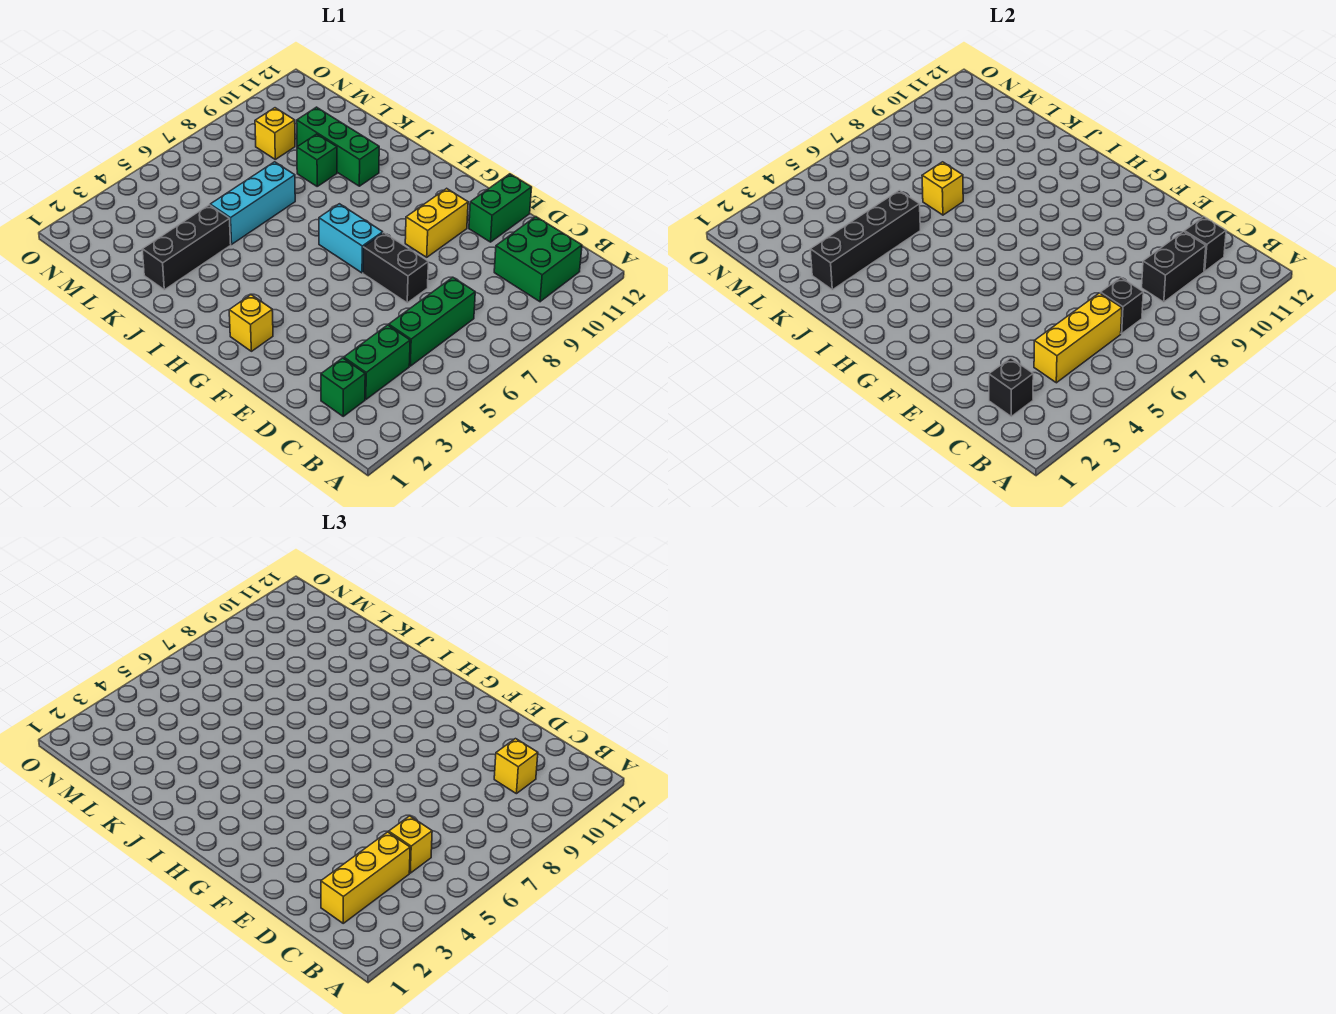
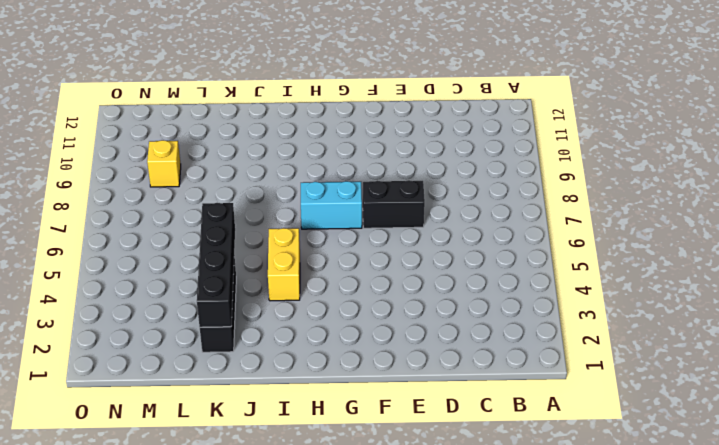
yellow brick I4:I5 level 1 -> yellow brick F9:F10 level 1
none -> green brick B10:C11 level 1
none -> green brick C2 level 1
none -> green brick C3:C4 level 1

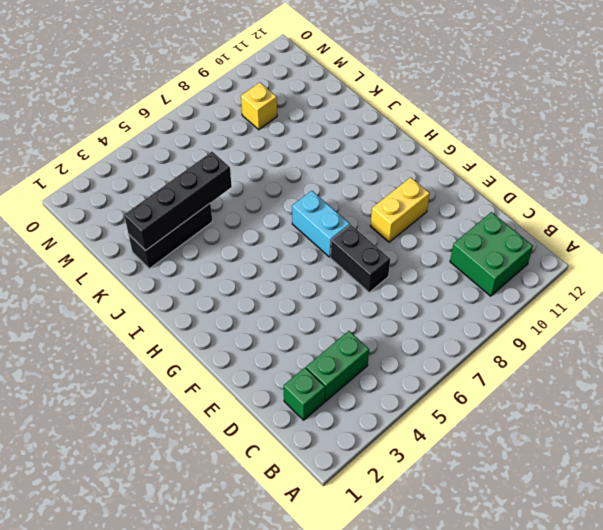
none -> green brick C5:C7 level 1
none -> green brick E11:E12 level 1
none -> yellow brick G2 level 1

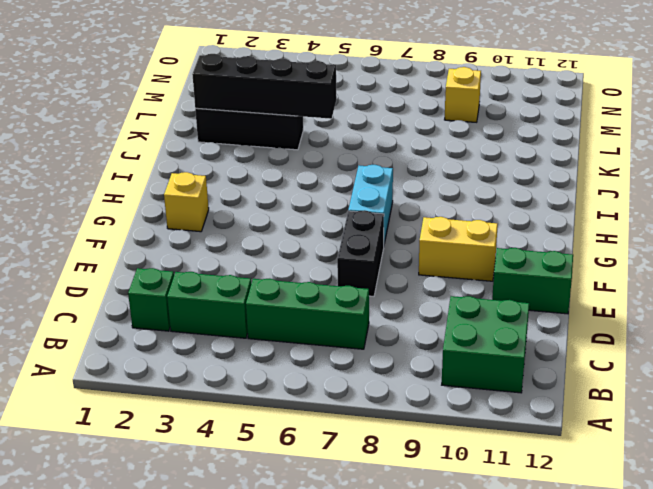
none -> green brick J10:L10 level 1
none -> cyan brick K5:K7 level 1
none -> green brick K9 level 1

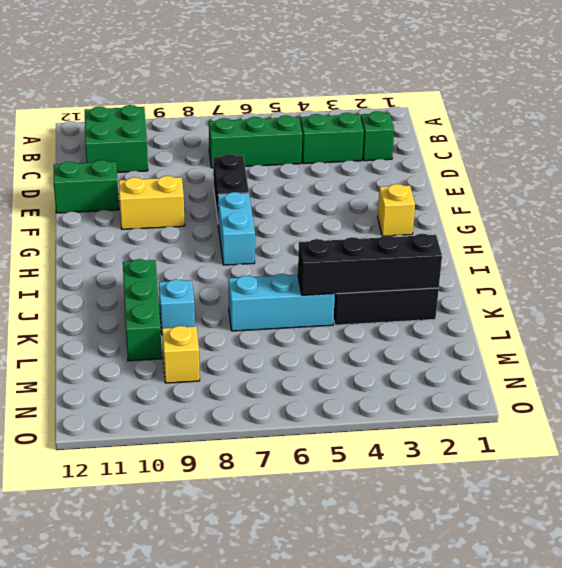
cyan brick K9 level 1 -> green brick K9 level 1
none -> black brick C2 level 2
none -> yellow brick C4:C6 level 2
none -> black brick C7 level 2

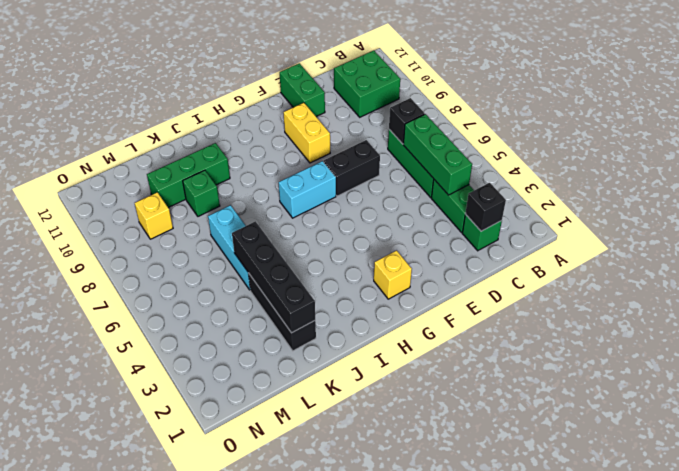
green brick C4:C6 level 2 -> yellow brick C4:C6 level 2
none -> black brick C9:C10 level 2
none -> black brick C11 level 2
none -> yellow brick K7 level 2

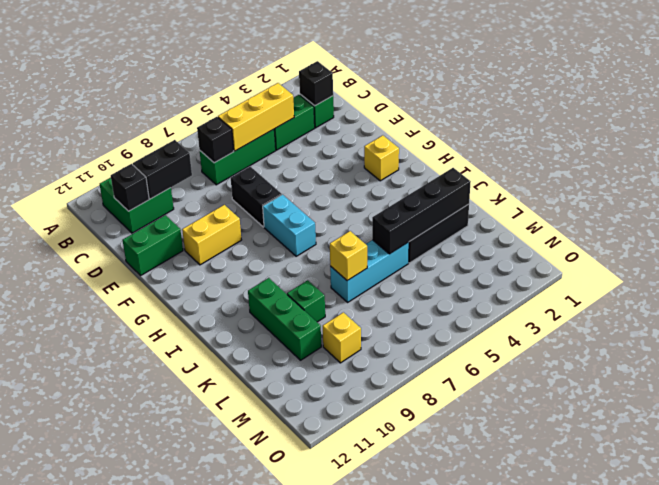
none -> yellow brick C2:C4 level 3
none -> yellow brick C5 level 3
none -> yellow brick C10 level 3

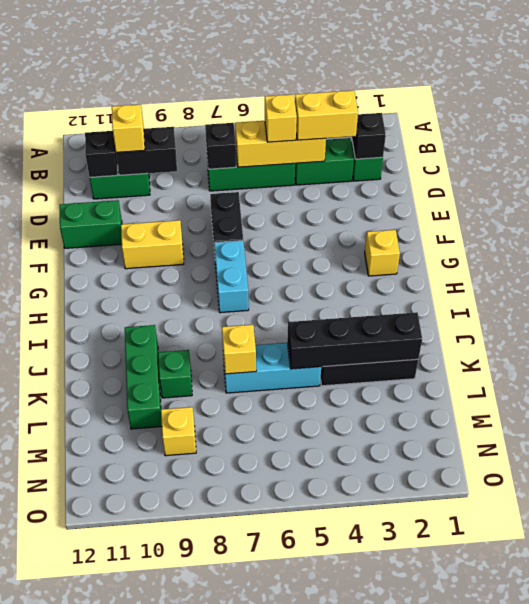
yellow brick C3:C4 level 3 -> yellow brick C2:C4 level 3

